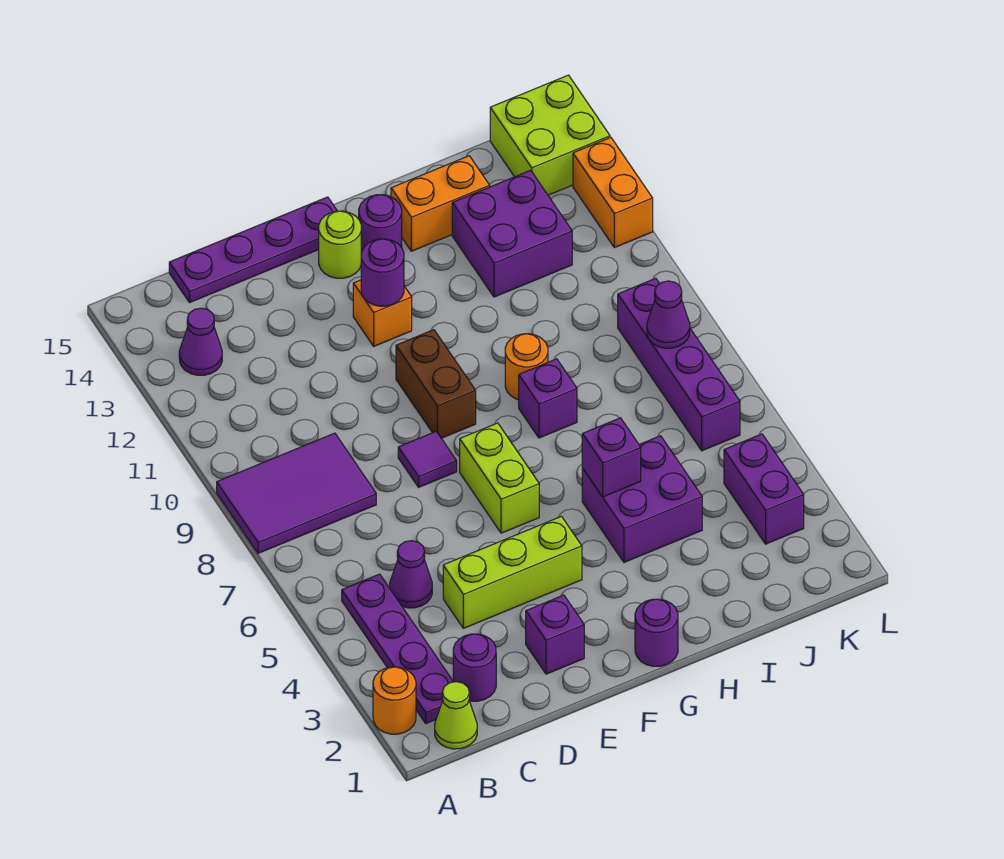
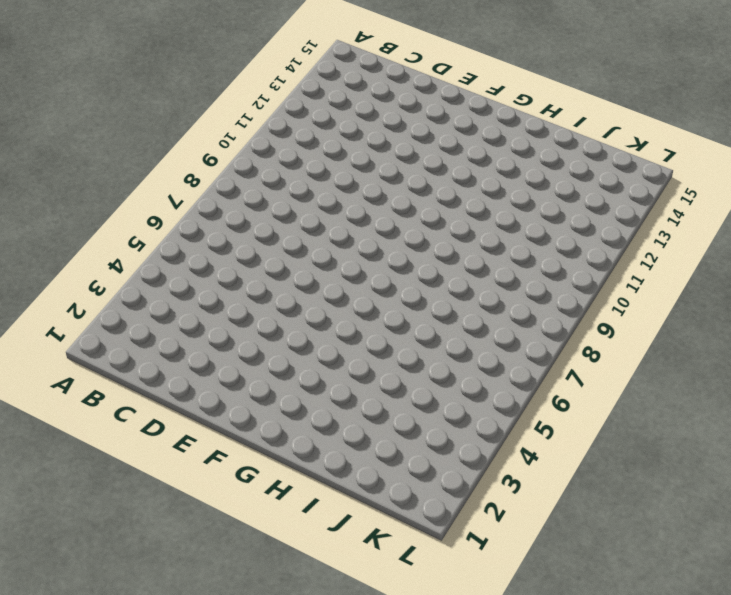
none -> orange round brick A2 level 1
none -> purple tile A8:C9 level 1
none -> lime cone B1 level 1

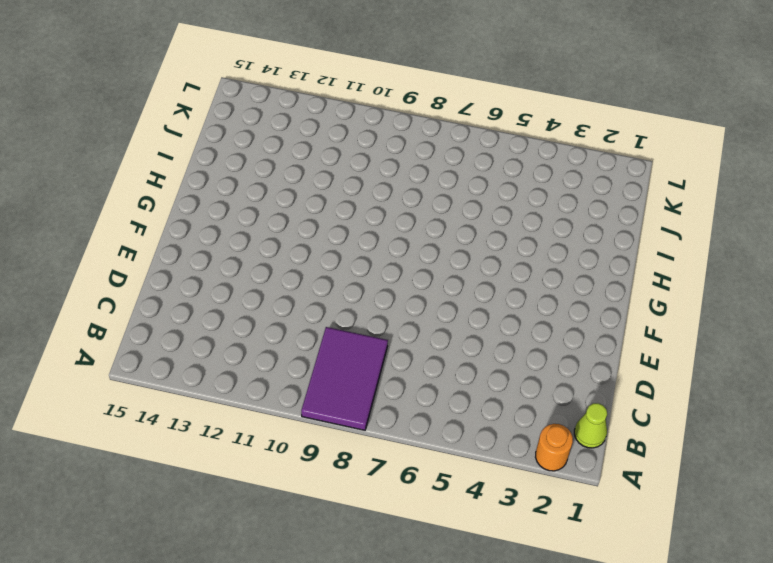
none -> purple plate B2:B5 level 1
none -> purple cone B13 level 1
none -> purple round brick C2 level 1

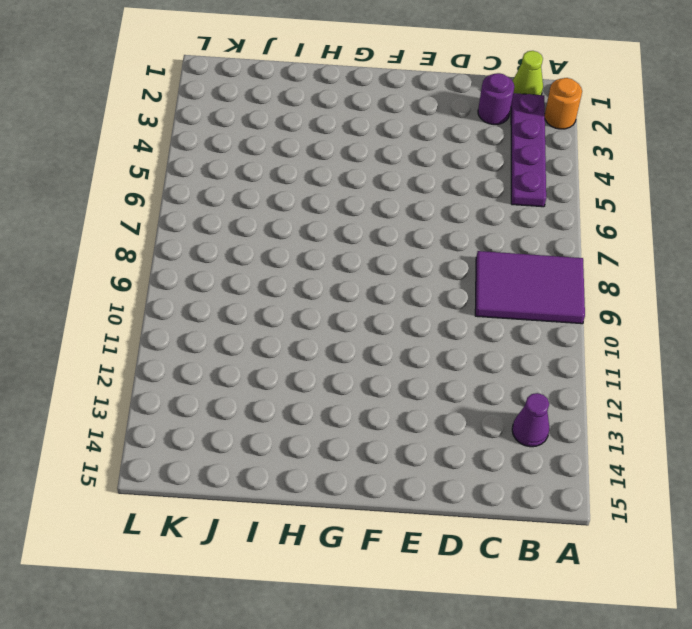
none -> purple cone C5 level 1
none -> purple plate C15:F15 level 1
none -> lime brick D4:F4 level 1

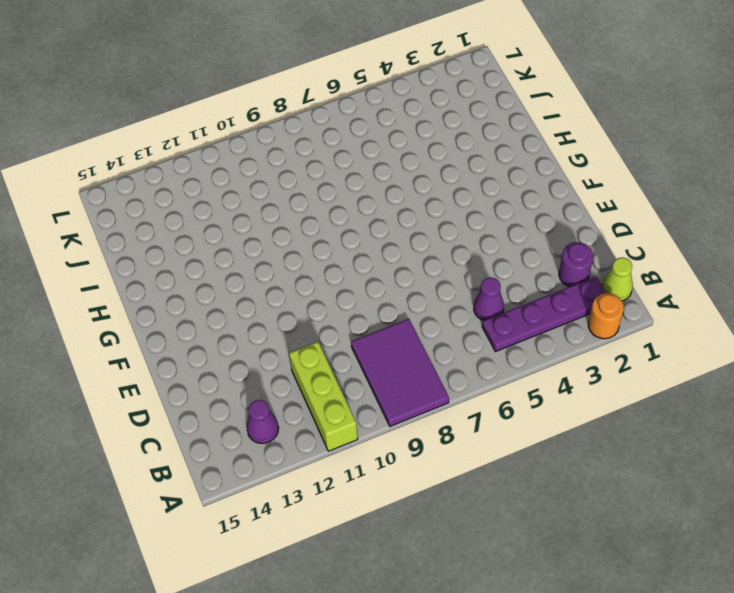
lime brick A11:C11 level 1 -> lime brick D4:F4 level 1
none -> purple plate C15:F15 level 1
none -> purple brick E2 level 1
none -> purple tile E8 level 1

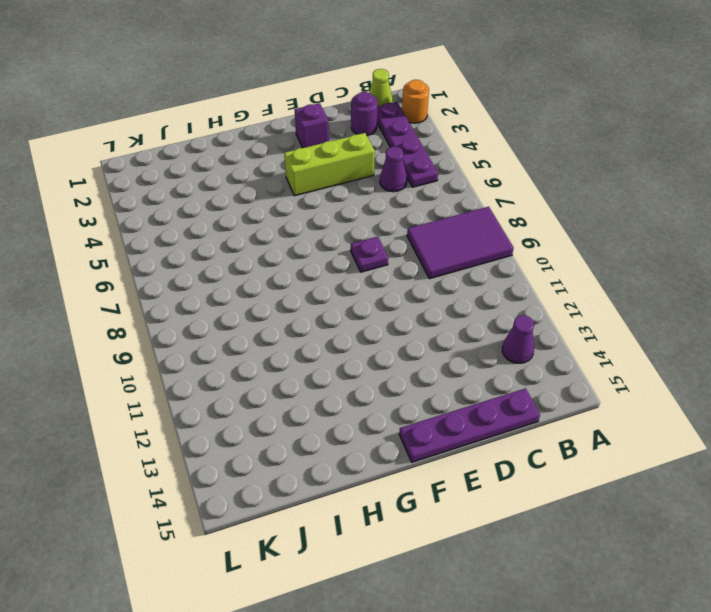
purple plate E8 level 1 -> purple tile E8 level 1
none -> lime brick F6:F7 level 1
none -> brown brick F9:F10 level 1
none -> orange brick F12 level 1

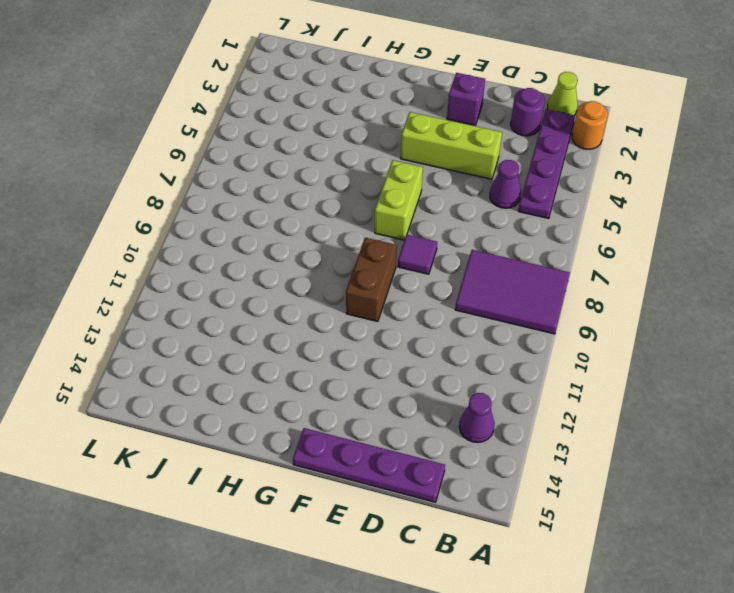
none -> orange brick F12 level 1
none -> lime round brick F14 level 1
none -> purple round brick G1 level 1

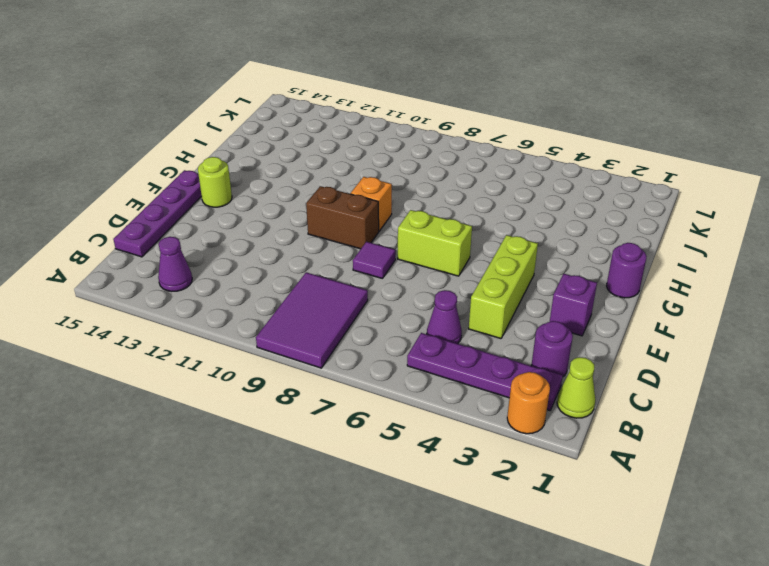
orange brick G9 level 1 -> orange brick F12 level 1
none -> purple round brick G14 level 1
none -> purple brick H4:I5 level 1
none -> purple brick H8 level 1

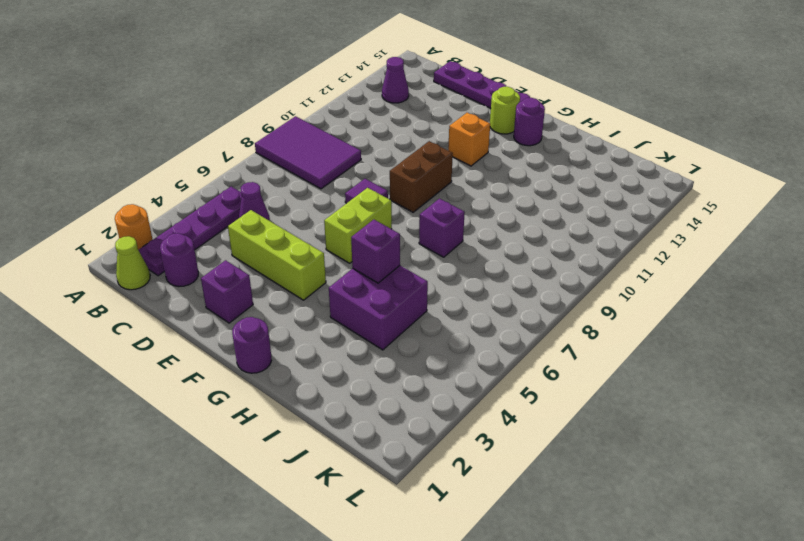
none -> orange round brick H9 level 1
none -> orange brick H14:I14 level 1
none -> purple brick I12:J13 level 1

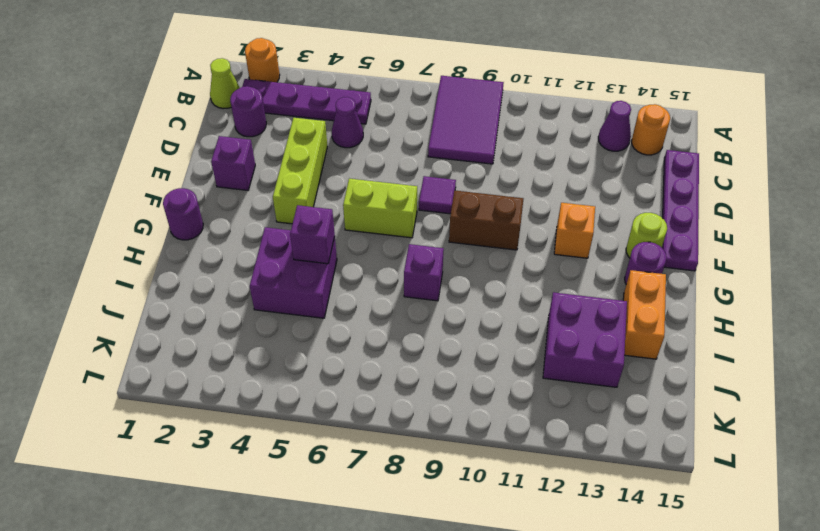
orange round brick B14 level 1 -> orange round brick H9 level 1
none -> purple brick K3:K4 level 1
none -> purple brick K6:K9 level 1
none -> lime brick K14:L15 level 1

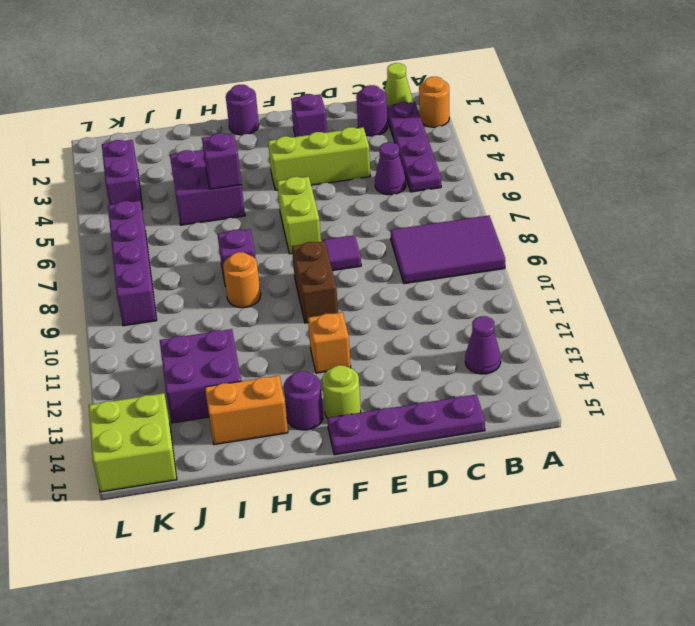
none -> orange brick L12:L13 level 1
none -> purple round brick F12 level 2
none -> purple cone K8 level 2

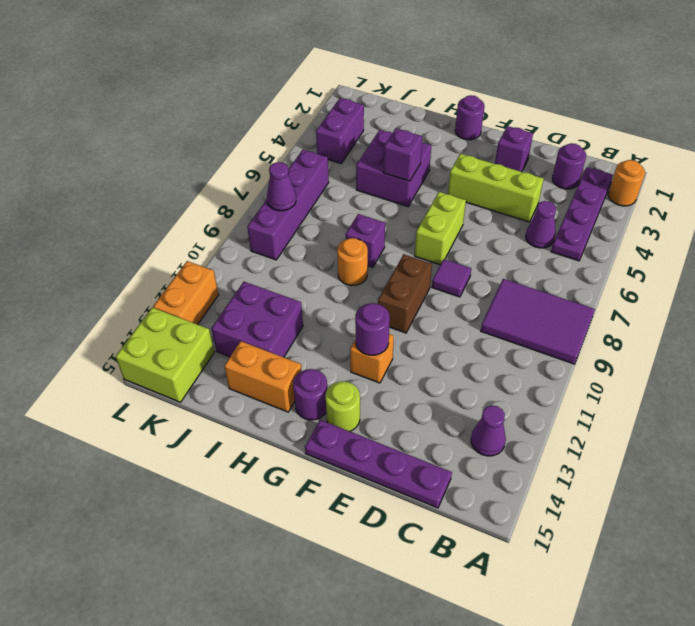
none -> lime cone B1 level 1

